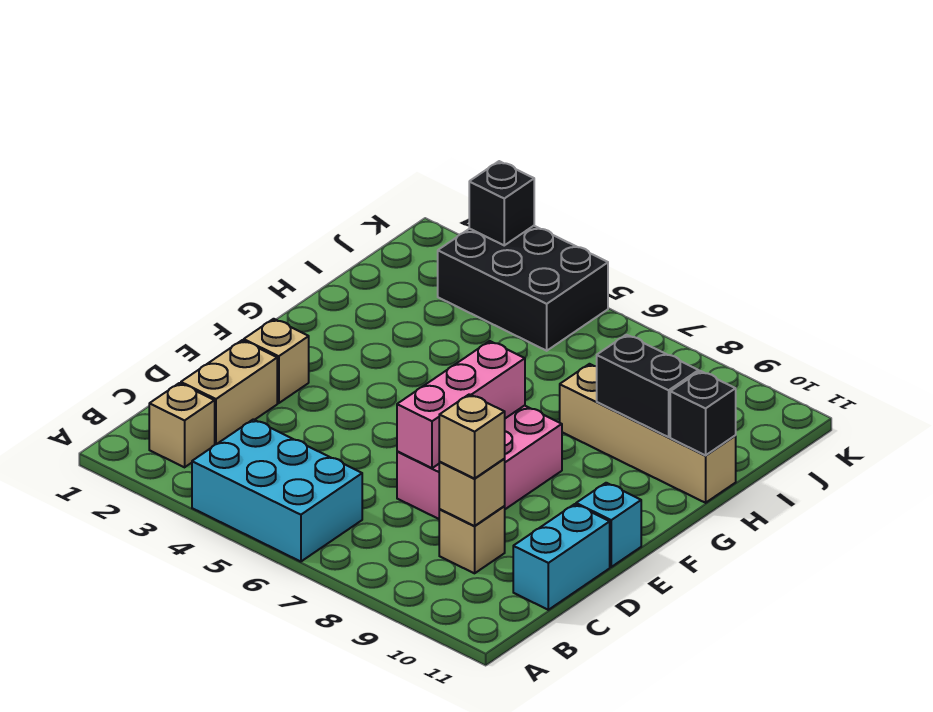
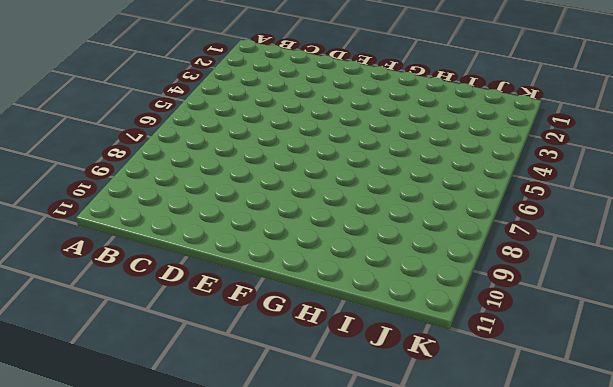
none -> cyan brick A4:B6 level 1
none -> tan brick B2 level 1
none -> tan brick C2:D2 level 1

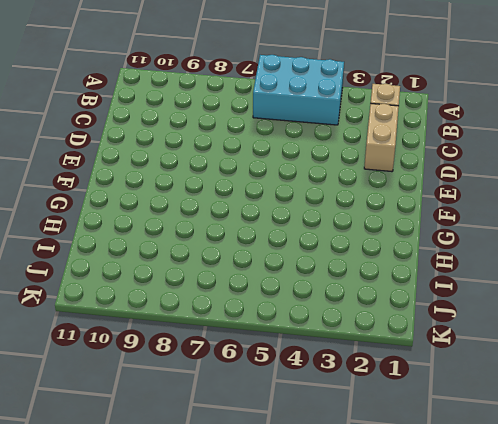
none -> tan brick C9 level 1
none -> cyan brick C11:D11 level 1
none -> pink brick D7:F8 level 1

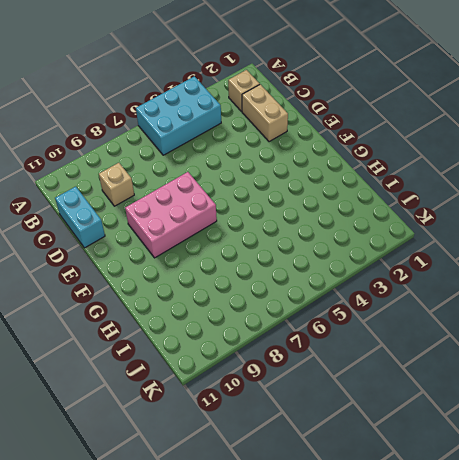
pink brick E7:F9 level 1 -> pink brick D7:F8 level 1
none -> tan brick E2 level 1
none -> cyan brick E11 level 1
none -> tan brick H8:H11 level 1

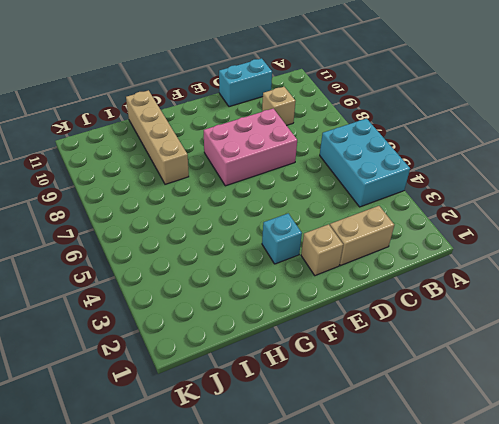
cyan brick F3 level 1 -> cyan brick E11 level 1
none -> tan brick B2 level 1
none -> black brick J3:K5 level 1
none -> tan brick C9 level 2

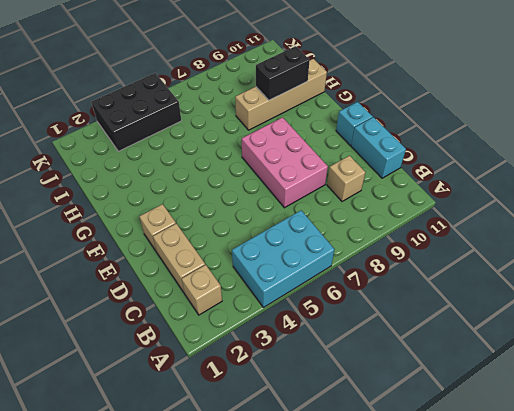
none -> tan brick C9 level 2
none -> pink brick D7:F7 level 2
none -> black brick H11 level 2

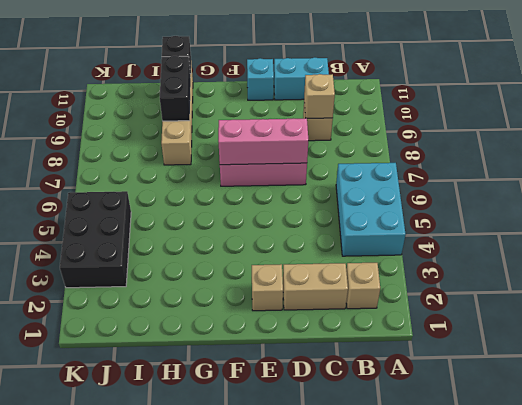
none -> black brick K3 level 2
none -> tan brick C9 level 3

